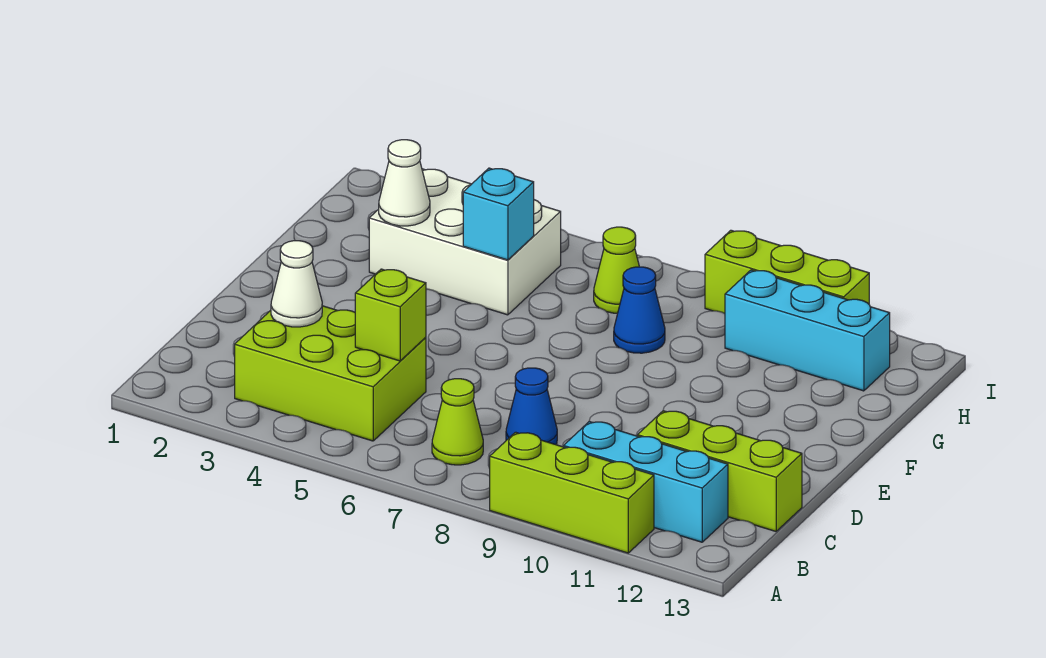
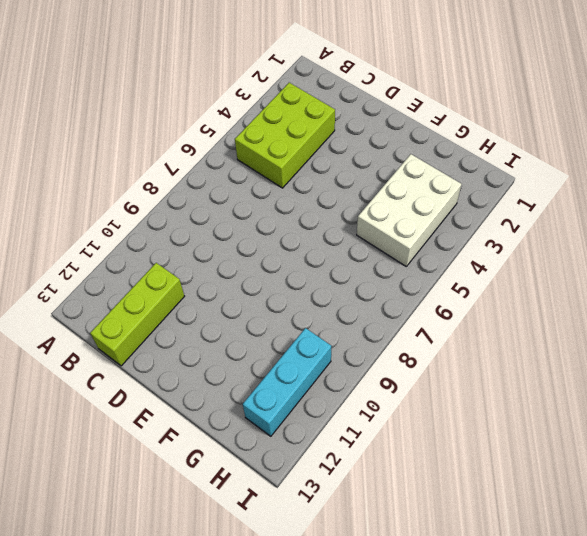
none -> lime brick A9:A11 level 1
none -> lime cone B7 level 1
none -> cyan brick B10:B12 level 1

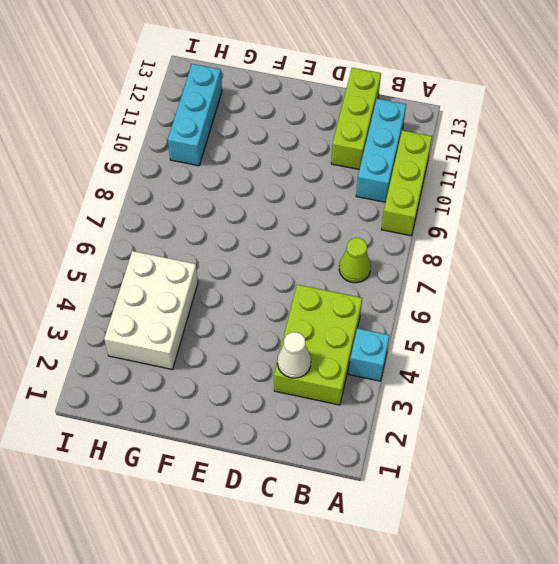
cyan brick A4 level 1 -> cyan brick G5 level 2
none -> blue cone C8 level 1
none -> blue cone G8 level 1
none -> lime cone H7 level 1

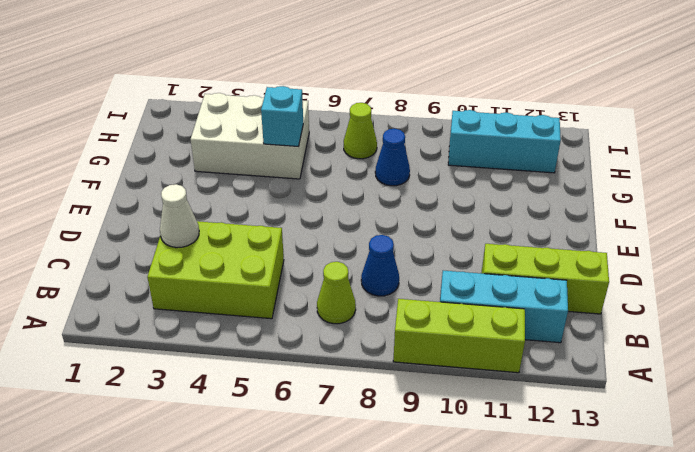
none -> lime brick I9:I11 level 1
none -> lime brick C5 level 2
none -> white cone G3 level 2

